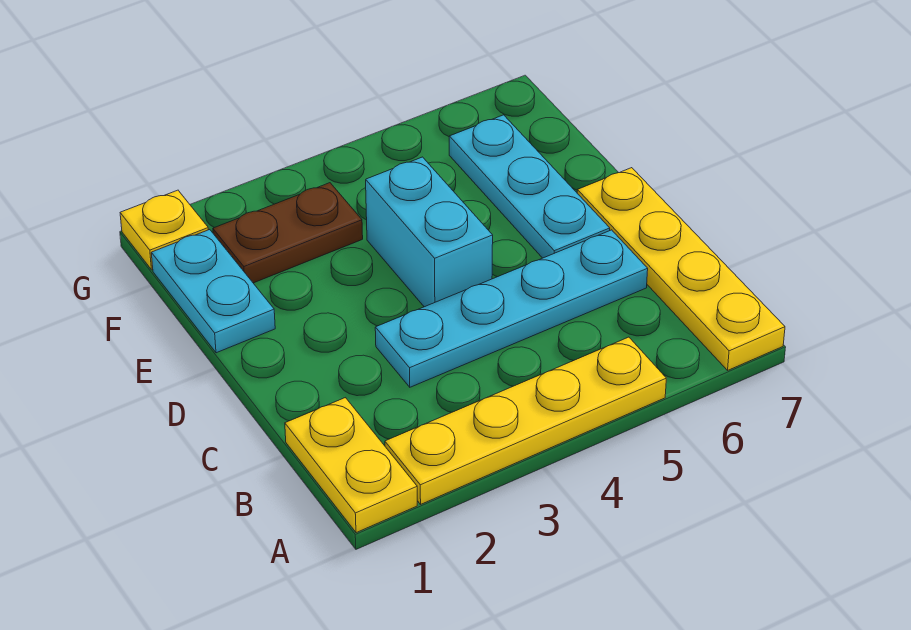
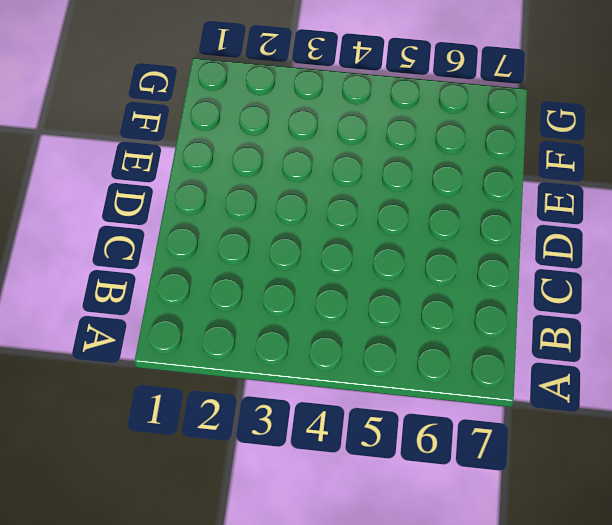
none -> yellow plate A1:B1 level 1
none -> yellow plate A2:A5 level 1

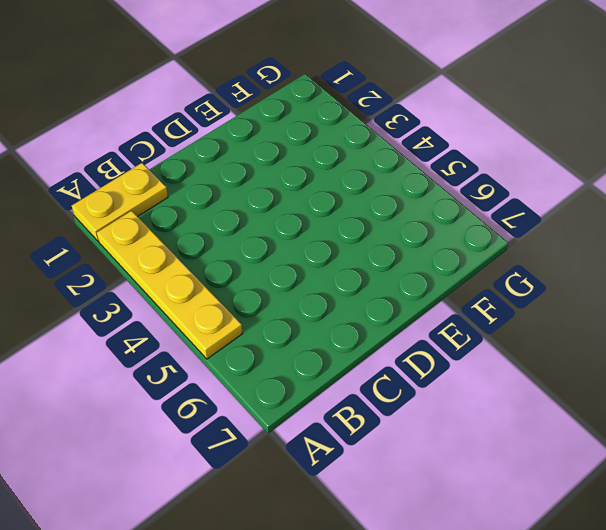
none -> yellow plate A7:D7 level 1
none -> cyan plate C3:C6 level 1

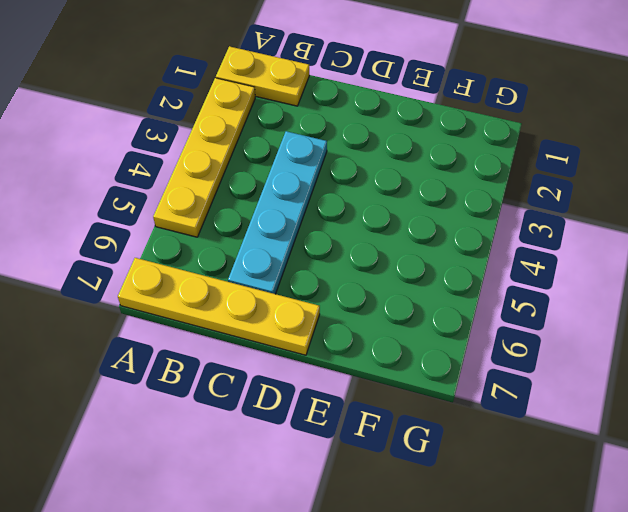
none -> cyan brick D4:E4 level 1
none -> cyan plate D6:F6 level 1

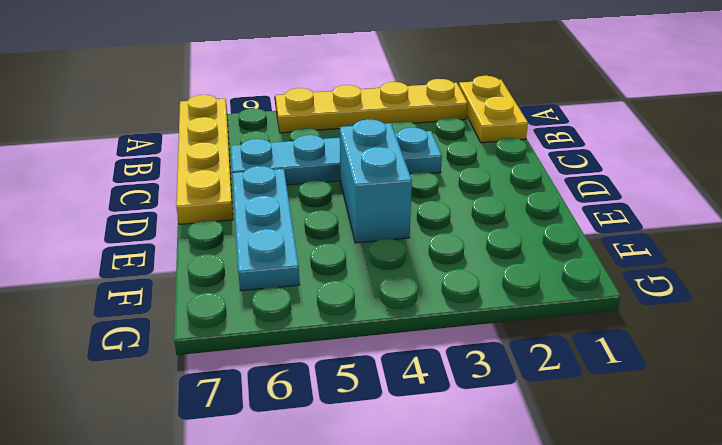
none -> cyan plate E1:F1 level 1
none -> brown plate F2:F3 level 1

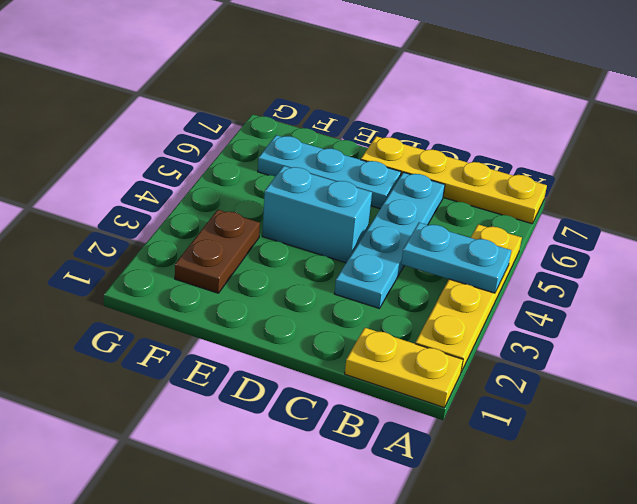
cyan plate A4:B4 level 2 -> cyan plate E1:F1 level 1
none -> yellow plate G1 level 1

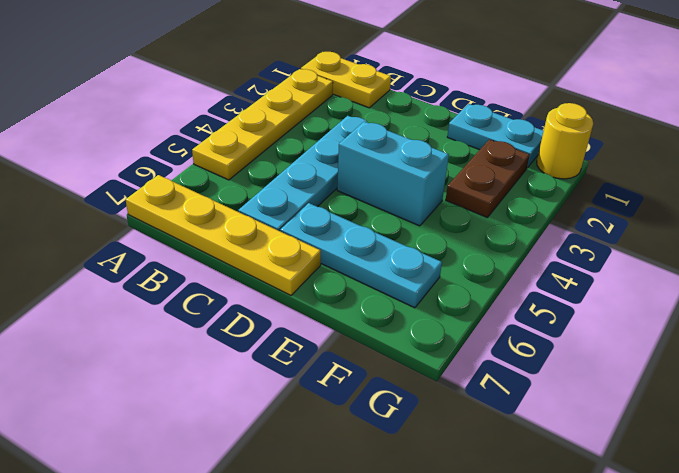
yellow round brick G1 level 1 -> yellow plate G1 level 1

